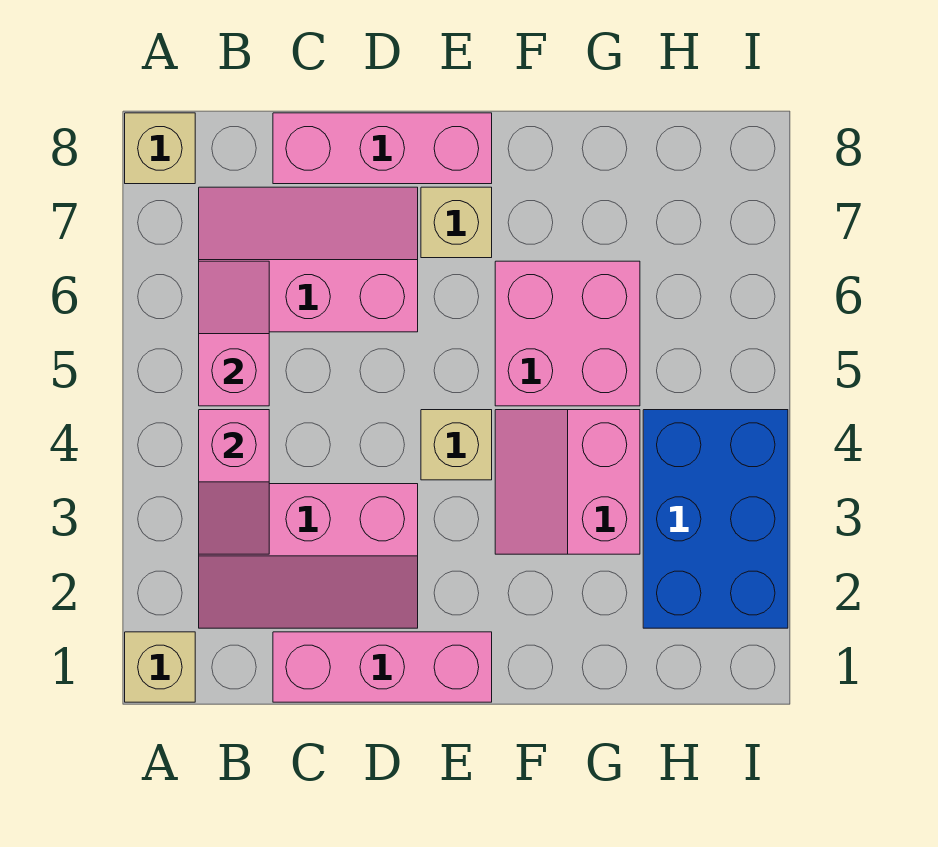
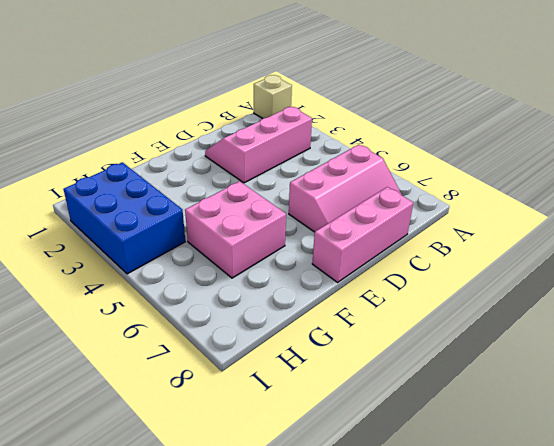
none -> tan brick A8 level 1
none -> pink brick C1:E1 level 1
none -> tan brick E4 level 1

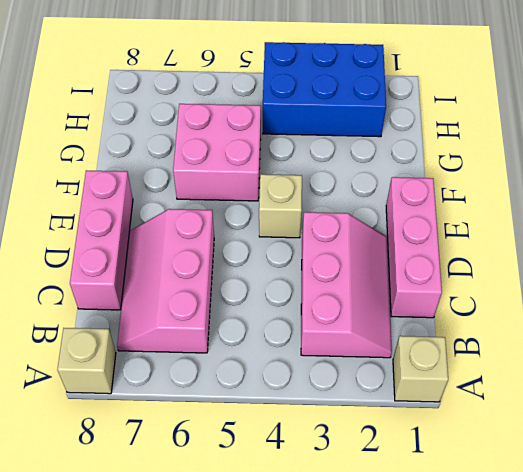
none -> tan brick E7 level 1
none -> pink slope F3:G4 level 1 top G
none -> pink slope B3:B4 level 2 top 4

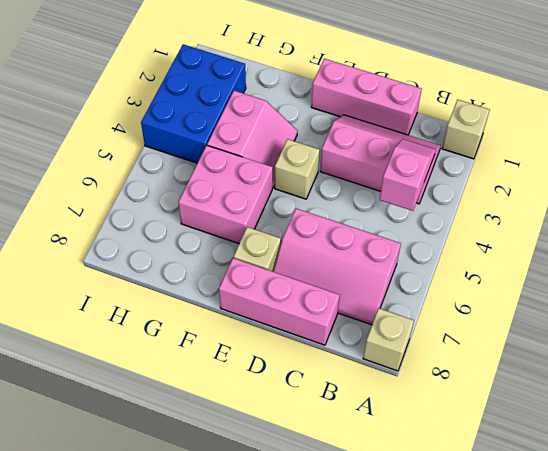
none -> pink slope B5:B6 level 2 top 5

